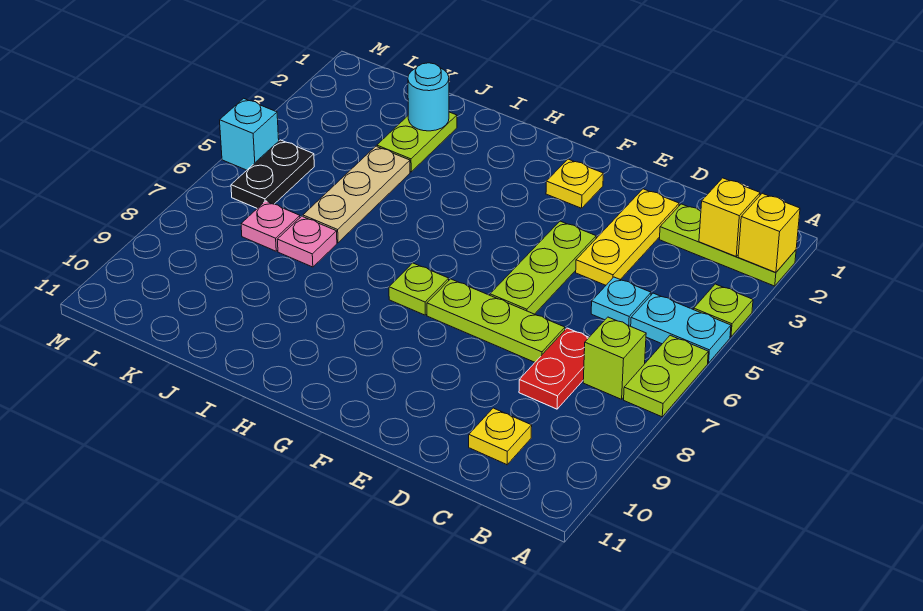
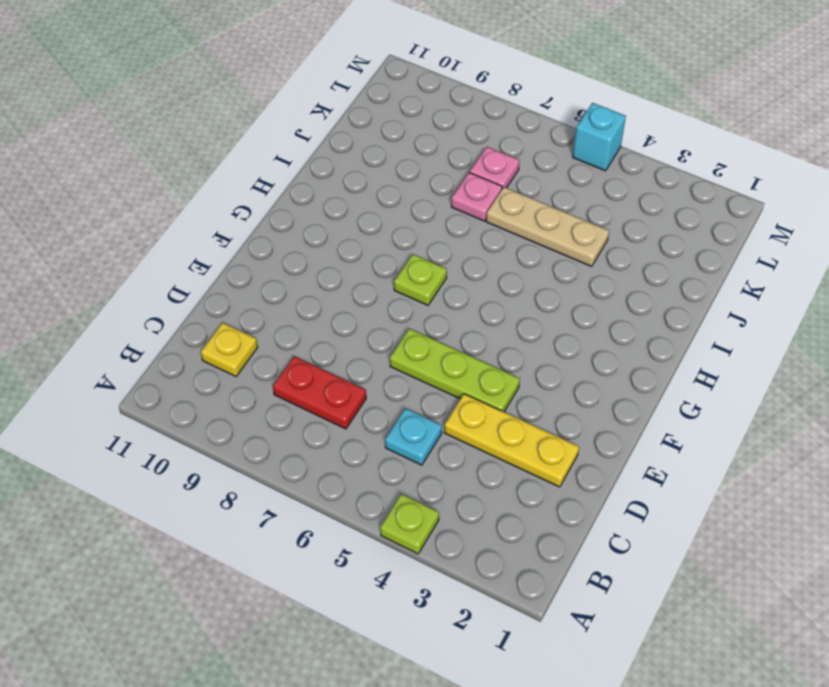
none -> lime plate A2:C2 level 1
none -> cyan plate A5:B5 level 1
none -> lime plate A6:A7 level 1

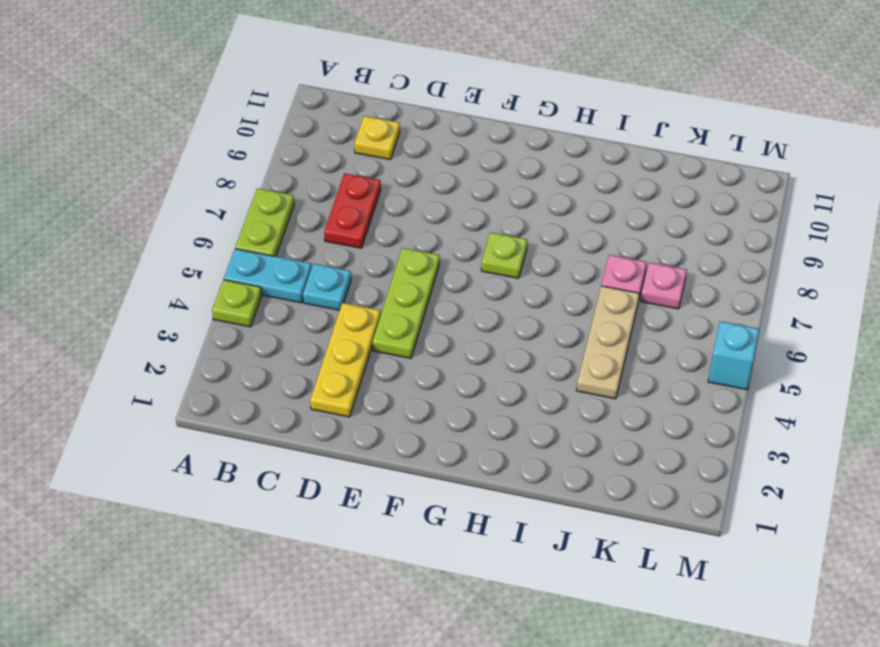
none -> lime plate A2:C2 level 1
none -> lime brick B7 level 1
none -> lime plate D7:F7 level 1

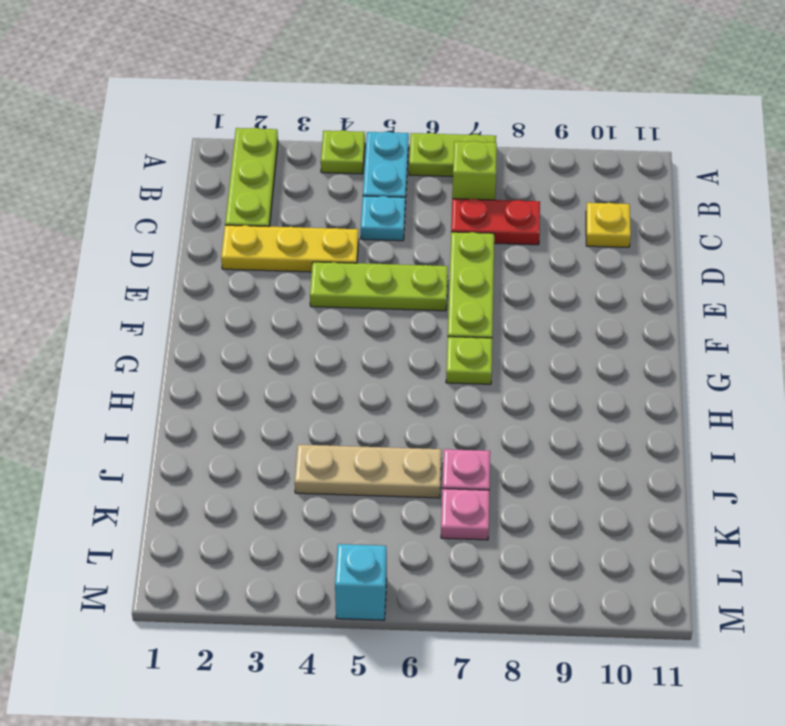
none -> yellow plate F2 level 1
none -> lime plate J2:J3 level 1
none -> black plate L5:L6 level 1

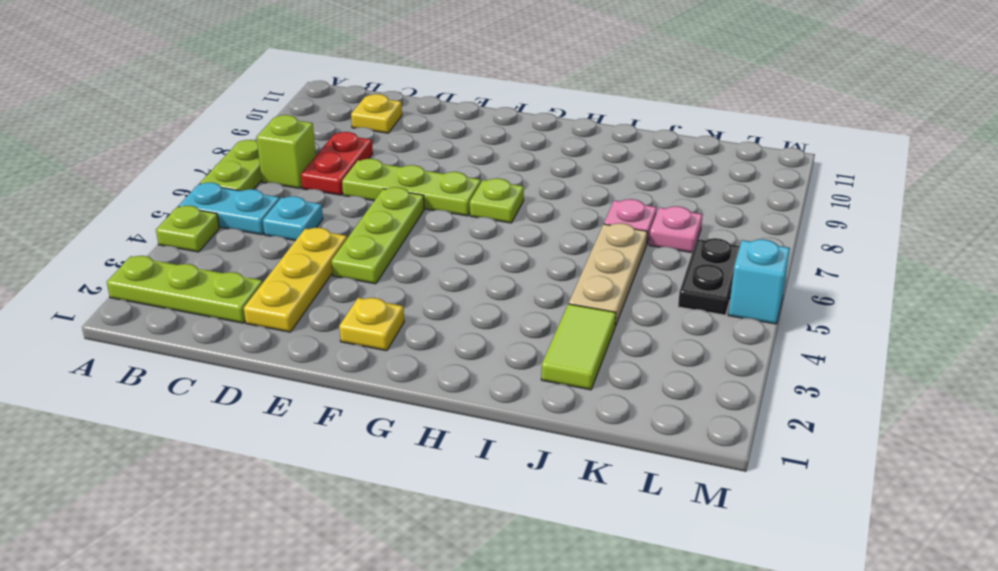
lime tile J2:J3 level 1 -> lime plate J2:J3 level 1
none -> yellow brick A2 level 2
none -> yellow brick B2 level 2
none -> cyan round brick J2 level 2

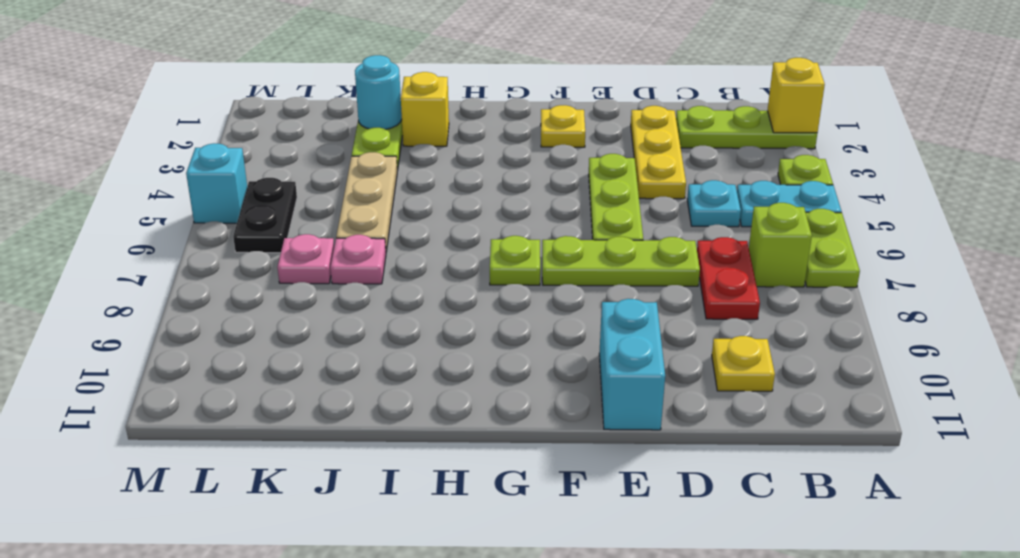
cyan brick E10:E11 level 1 -> none
yellow brick I2 level 1 -> yellow brick B2 level 2

